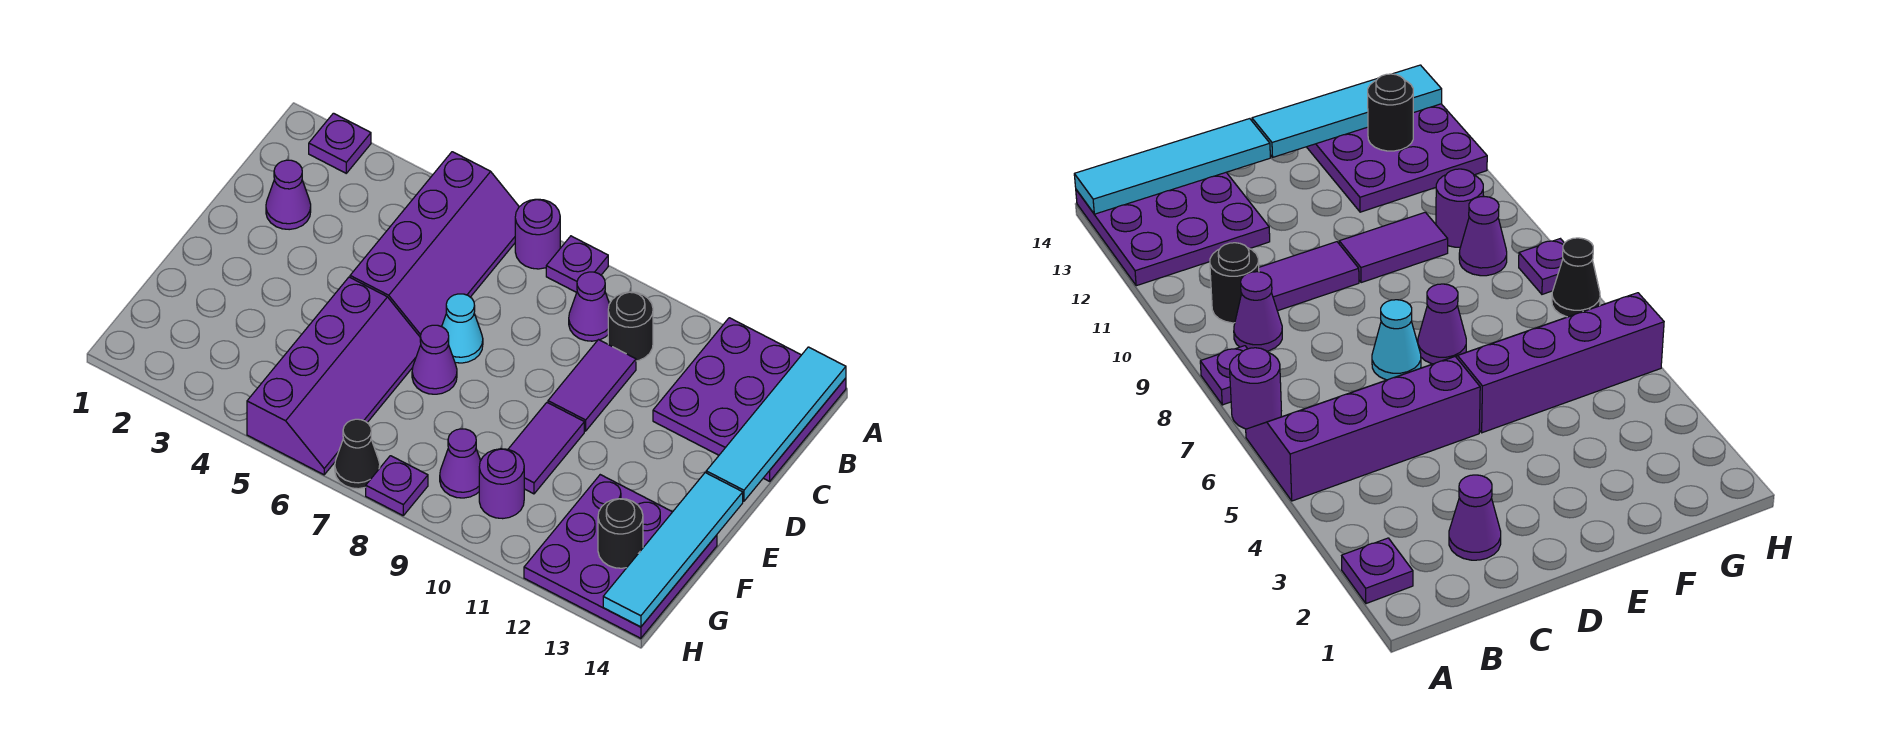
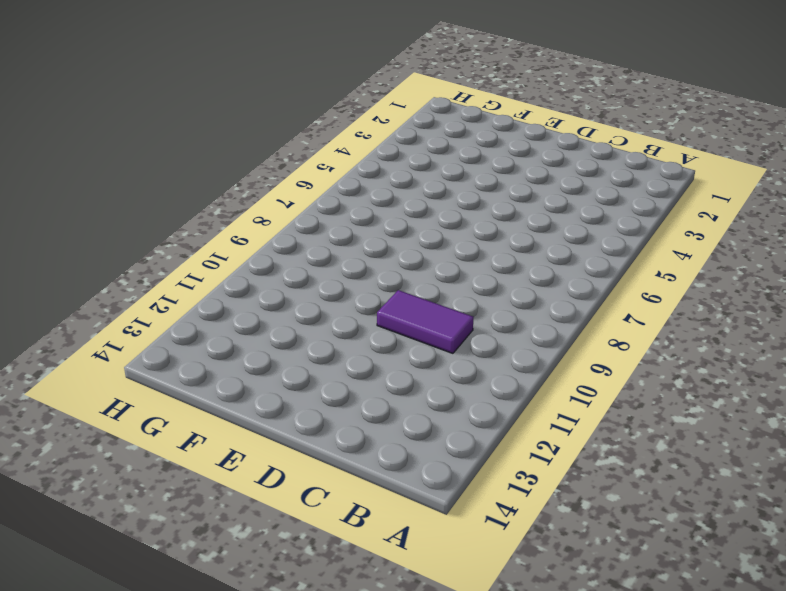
none -> purple plate A2 level 1
none -> purple slope A5:D6 level 1 top 5
none -> purple round brick A7 level 1

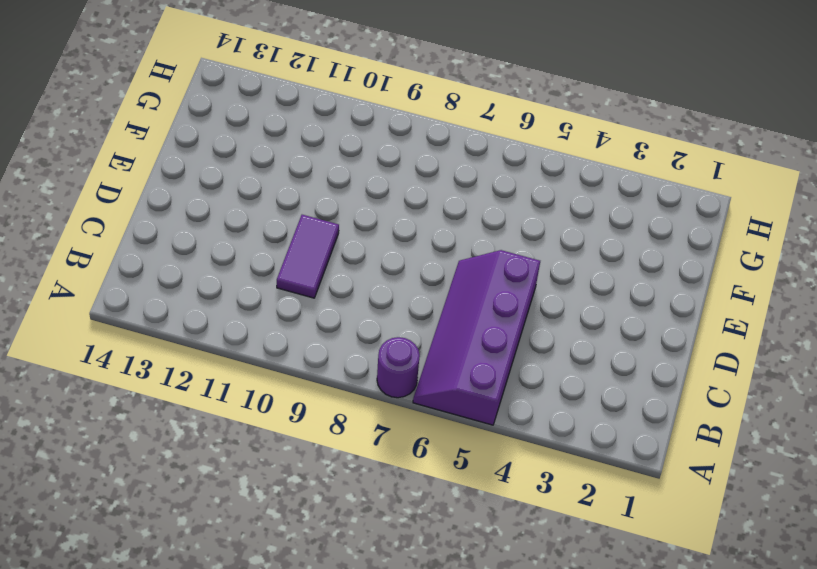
none -> purple plate A2 level 1
none -> purple plate A8 level 1
none -> purple plate A12:C14 level 1

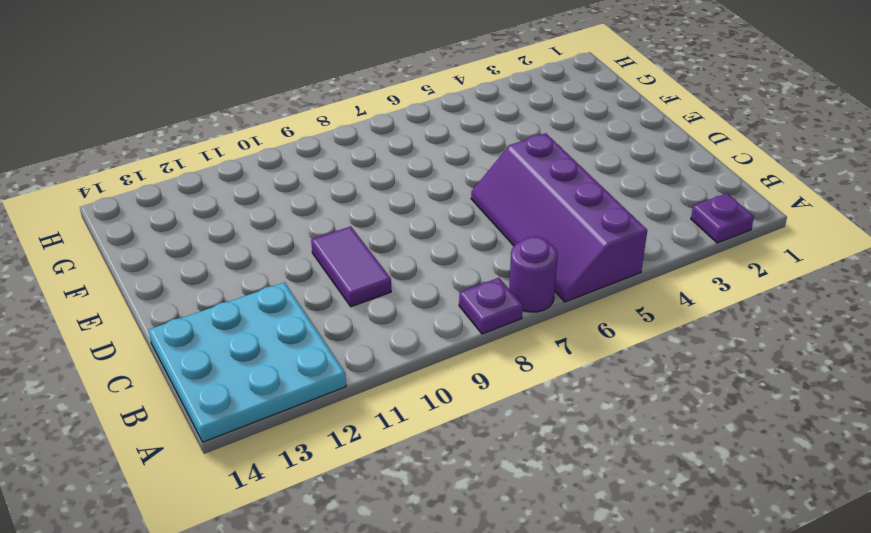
cyan plate A12:C14 level 1 -> purple plate A12:C14 level 1
none -> purple cone B9 level 1
none -> black round brick B10 level 1
none -> purple cone C2 level 1

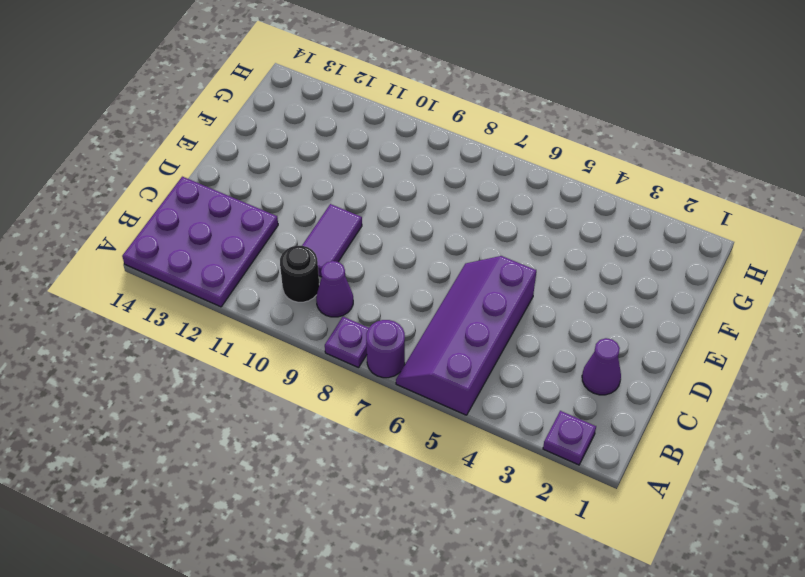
none -> cyan cone D7 level 1
none -> purple slope E5:H6 level 1 top 5
none -> purple cone E7 level 1

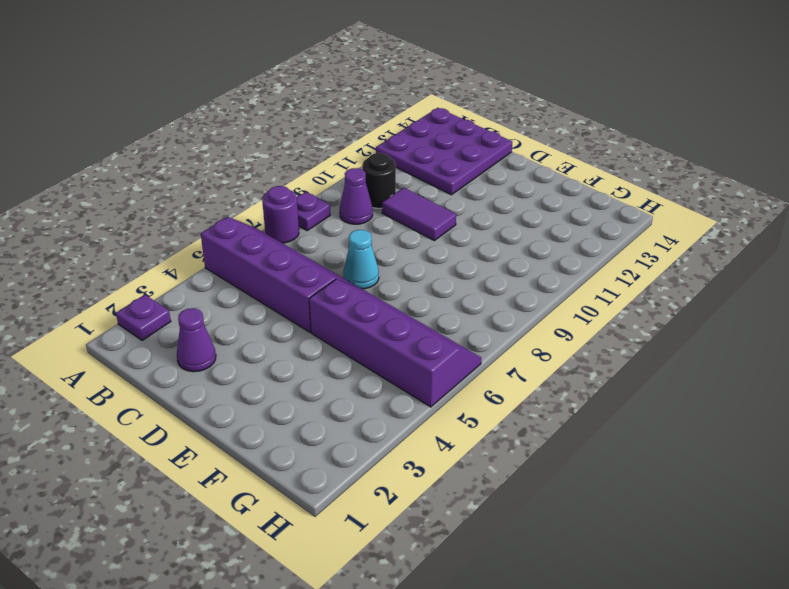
none -> purple cone E7 level 1
none -> purple tile E10:F10 level 1
none -> purple plate F12:H14 level 1

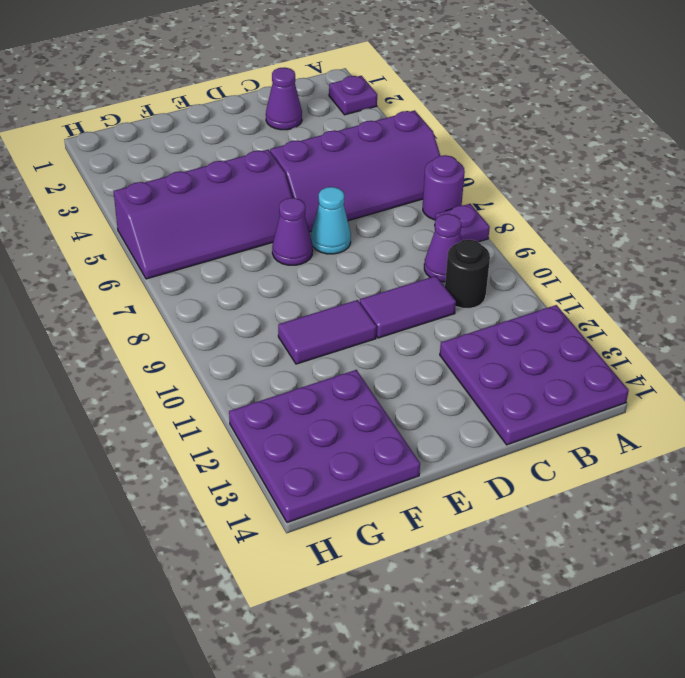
none -> purple cone G9 level 1
none -> purple round brick G10 level 1
none -> black cone H7 level 1

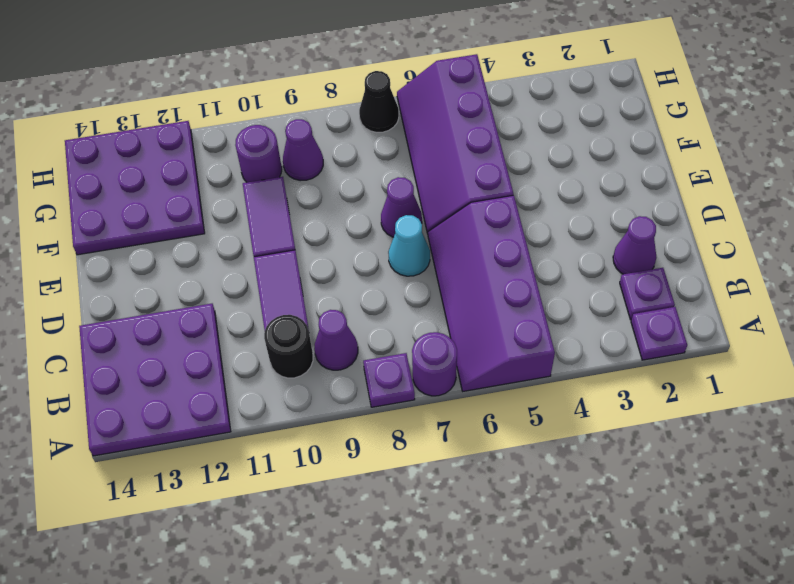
purple plate B2 level 1 -> purple plate H8 level 1
none -> cyan tile A14:D14 level 2
none -> cyan tile E14:H14 level 2
none -> black round brick G13 level 2

